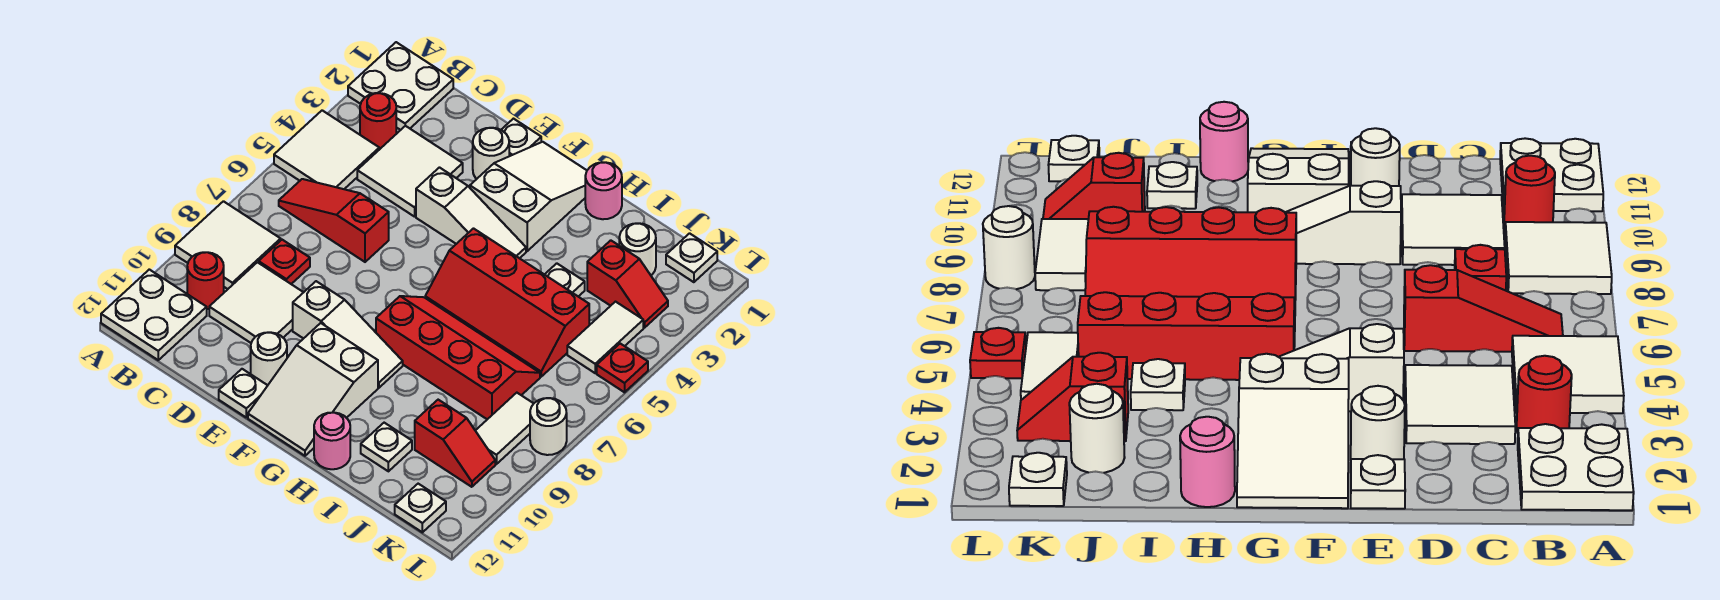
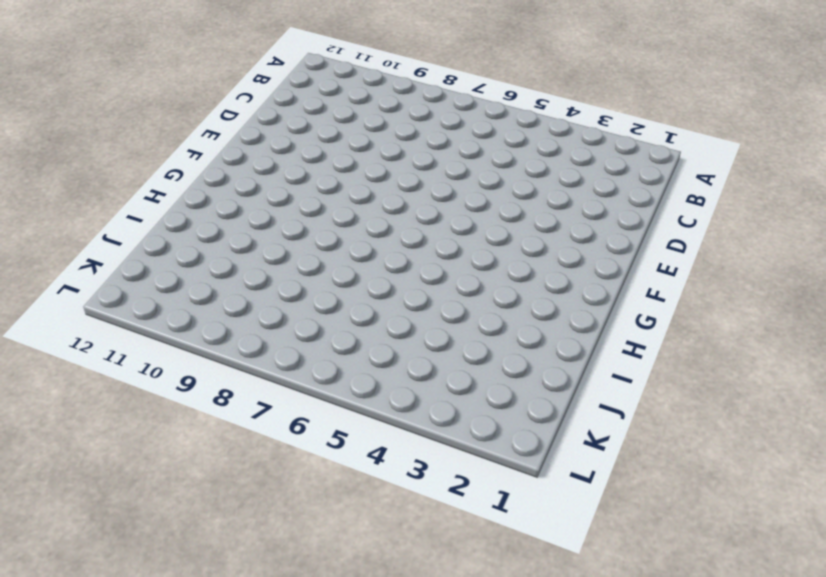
none -> white plate A1:B2 level 1
none -> white tile A4:B5 level 1
none -> white tile A8:B9 level 1
none -> white plate A11:B12 level 1

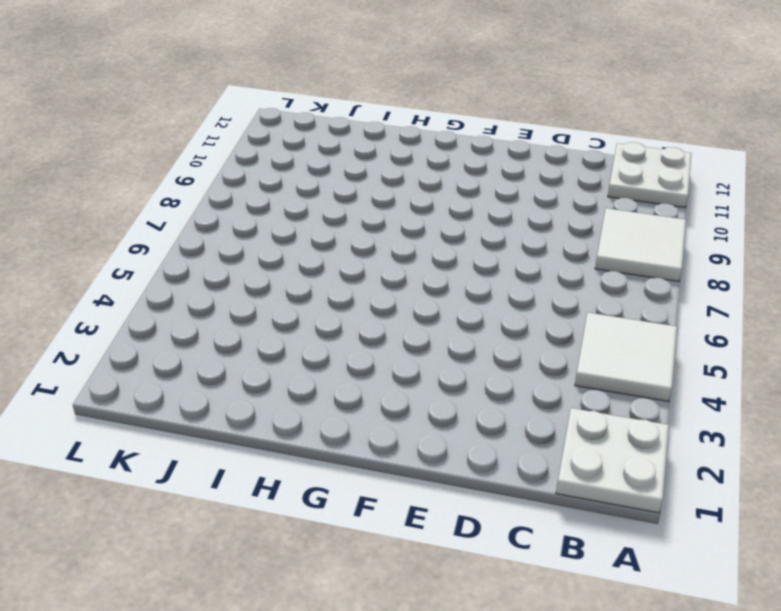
none -> red round brick B3 level 1
none -> red slope B6:D6 level 1 top D
none -> red round brick B10 level 1
none -> white tile C3:D4 level 1

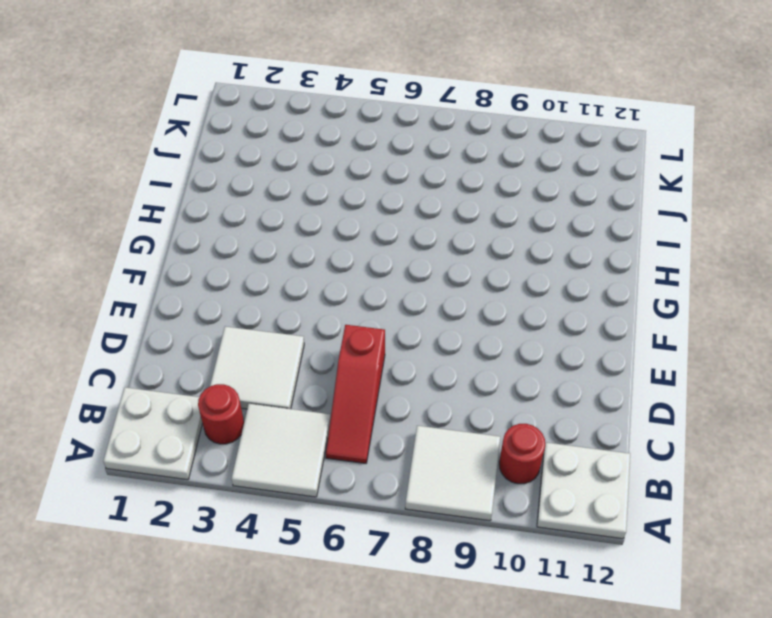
none -> red plate C8 level 1
none -> white tile C9:D10 level 1
none -> white plate E1 level 1
none -> white round brick E2 level 1

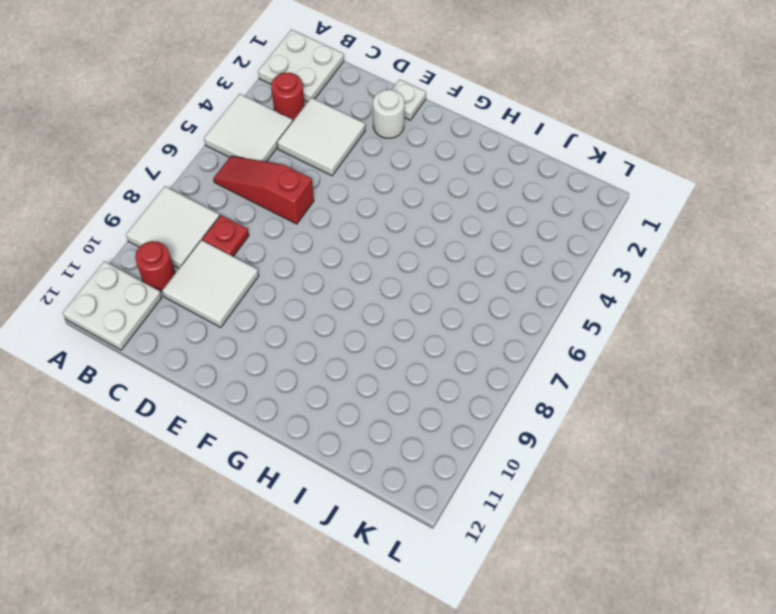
none -> white slope E4:G4 level 1 top E
none -> white slope E9:G9 level 1 top E
none -> white round brick E11 level 1
none -> white plate E12 level 1

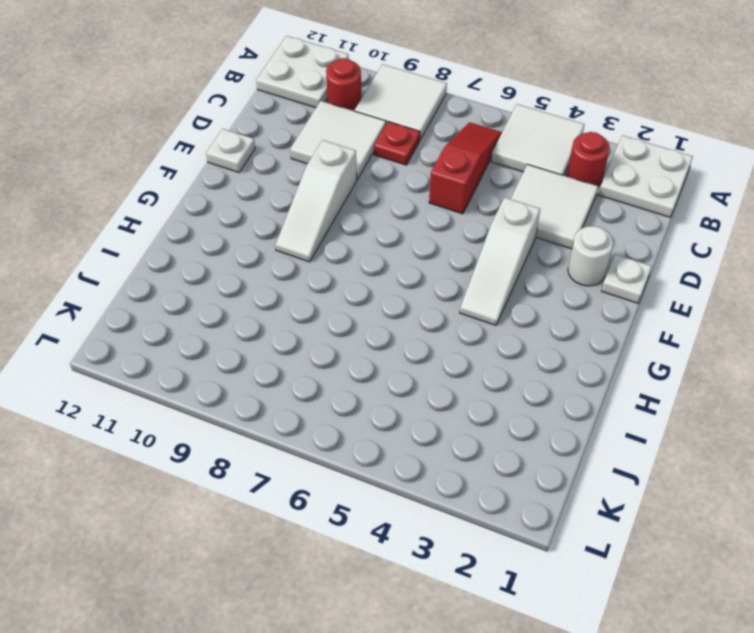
none -> white round brick E11 level 1
none -> white slope F1:G3 level 1 top 3
none -> white slope F10:G12 level 1 top 10
none -> red slope G5:J6 level 1 top 5

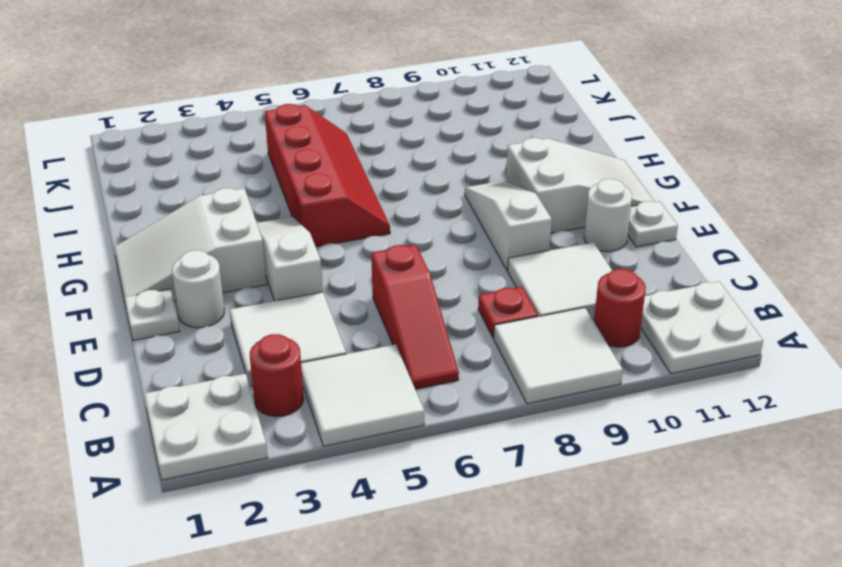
none -> red slope G7:J8 level 1 top 8
none -> pink round brick H1 level 1
none -> pink round brick H12 level 1
none -> white plate I4 level 1

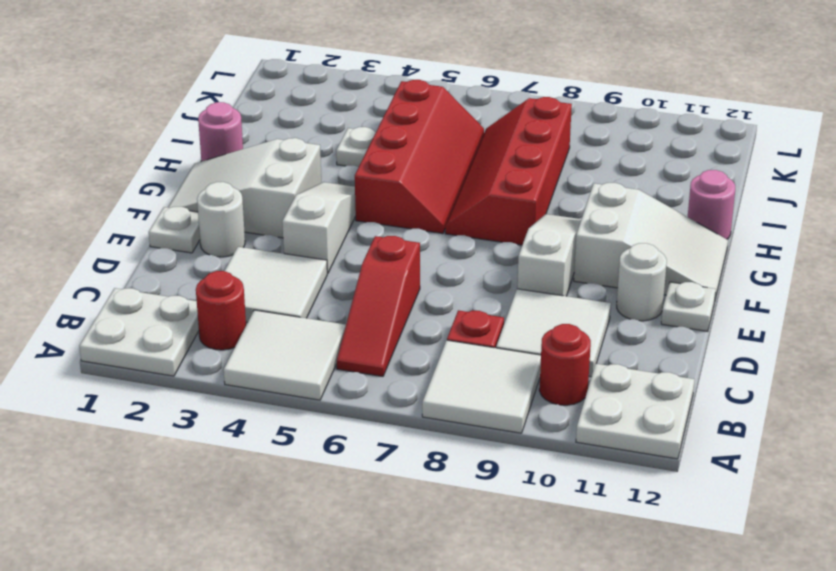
none -> white plate I11 level 1
none -> white round brick J2 level 1
none -> red slope J3:K3 level 1 top J
none -> red slope J10:K10 level 1 top J

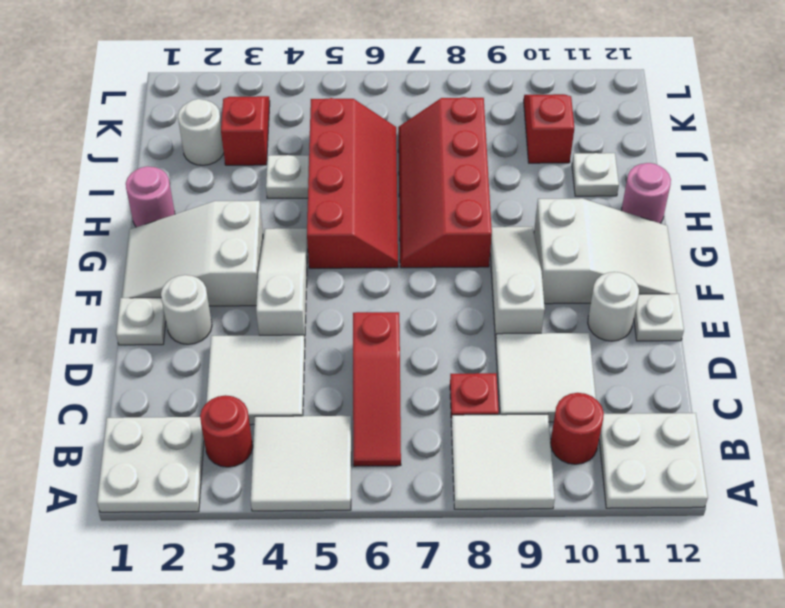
none -> white plate K1 level 1
none -> white tile K4:K5 level 1
none -> white tile K8:K9 level 1
none -> white plate K12 level 1

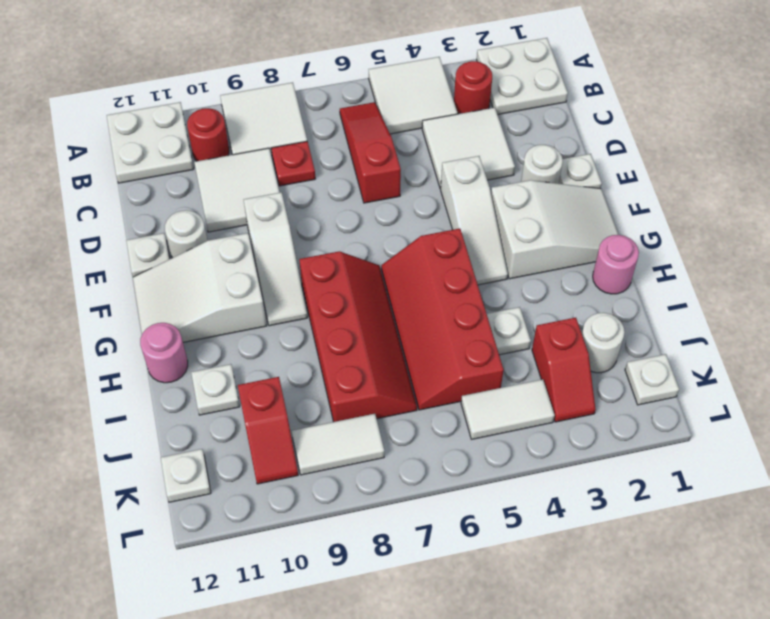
none -> red plate L5 level 1
none -> white round brick L8 level 1

